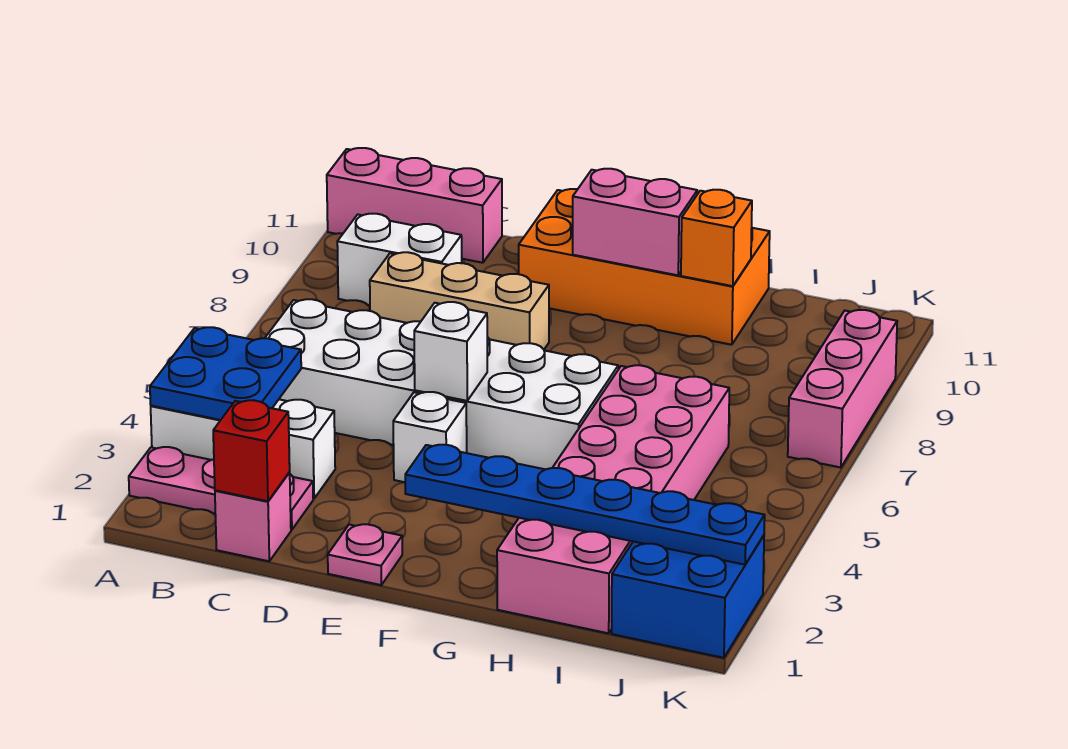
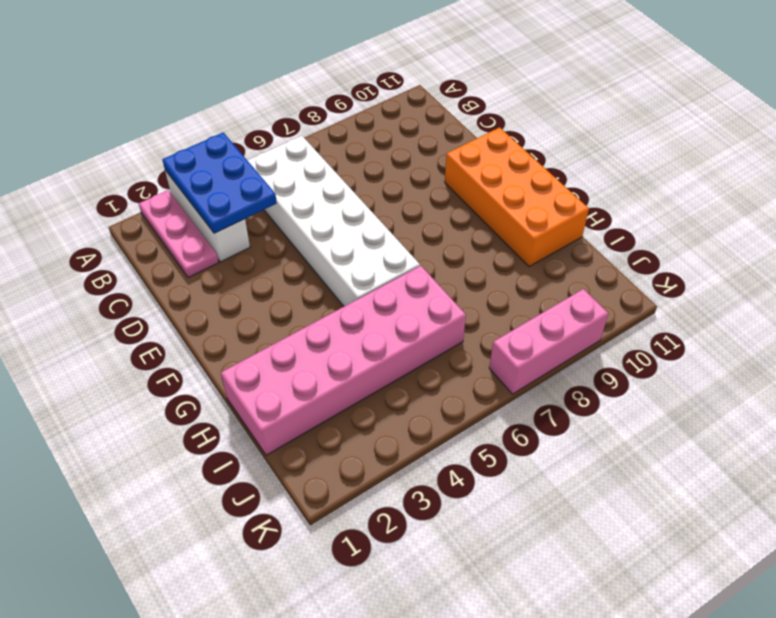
blue plate A3:C4 level 2 -> blue plate A3:B4 level 2
none -> pink brick A11:C11 level 1
none -> white brick B9:C9 level 1
none -> pink brick C1 level 1

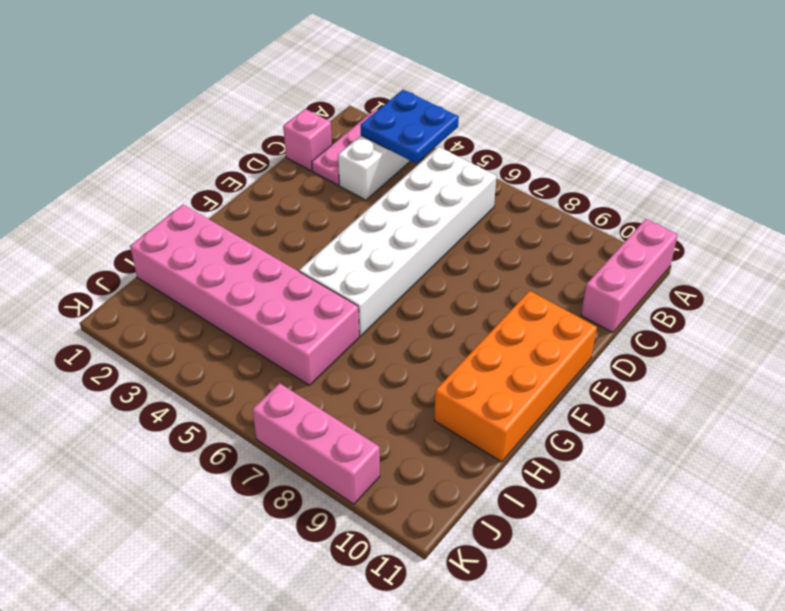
none -> white brick B9:C9 level 1
none -> tan brick C8:E8 level 1
none -> pink plate E1 level 1

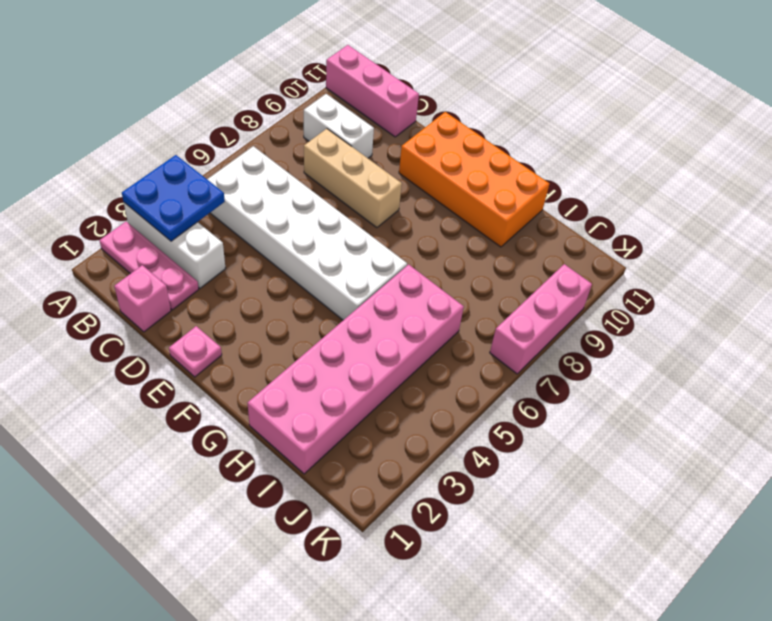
none -> white brick E4 level 1
none -> blue brick J1:K2 level 1
none -> red brick C1 level 2

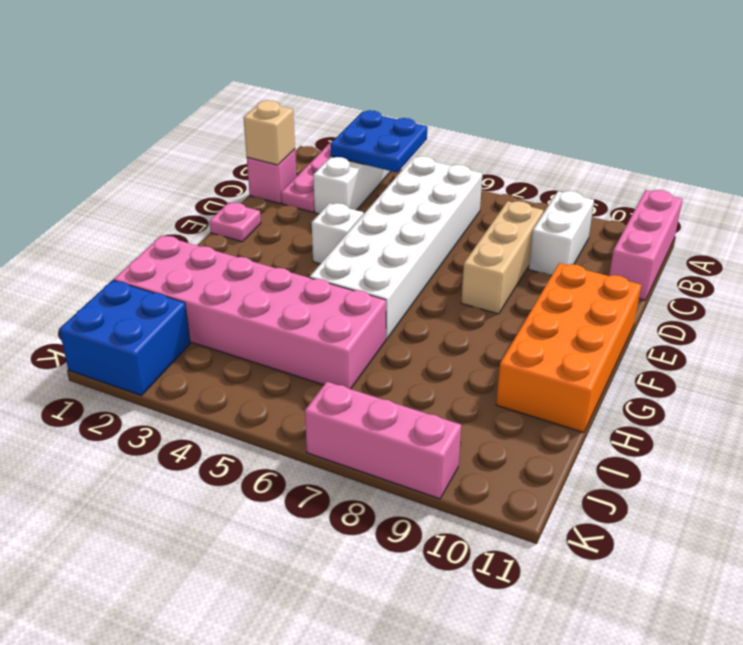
tan brick C1 level 2 -> red brick C1 level 2
none -> white brick E5 level 2
none -> blue plate F2:K2 level 2
none -> pink brick F10:G10 level 2

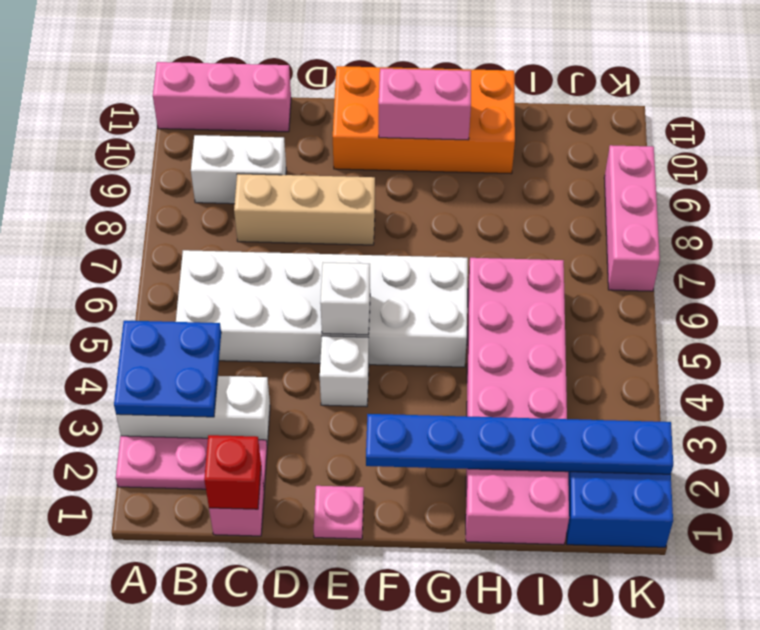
none -> orange brick H10 level 2

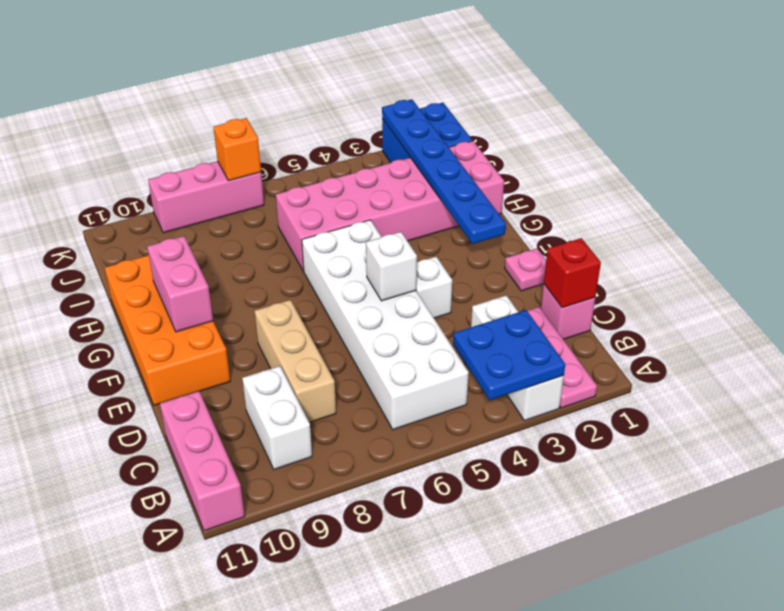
orange brick K7 level 2 -> orange brick H10 level 2

